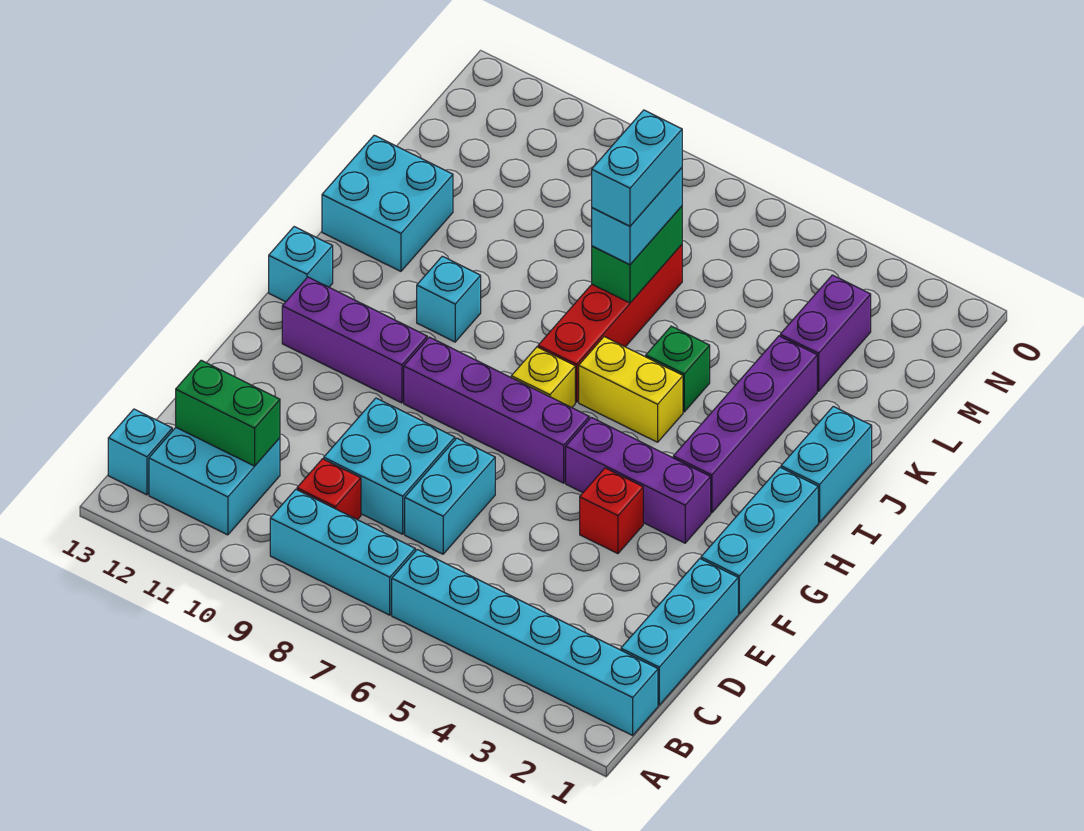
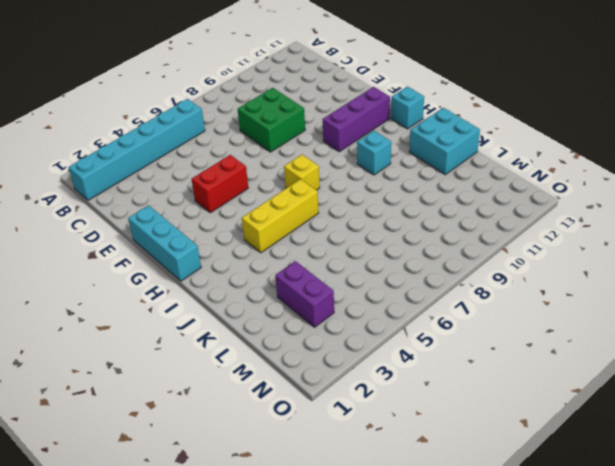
green brick D8:E9 level 1 -> cyan brick D8:E9 level 1
red brick F4:F5 level 1 -> red brick F4 level 1
yellow brick I4:I6 level 1 -> yellow brick I5:I6 level 1
none -> cyan brick B7:B9 level 1
none -> cyan brick B11:C12 level 1
none -> cyan brick B13 level 1

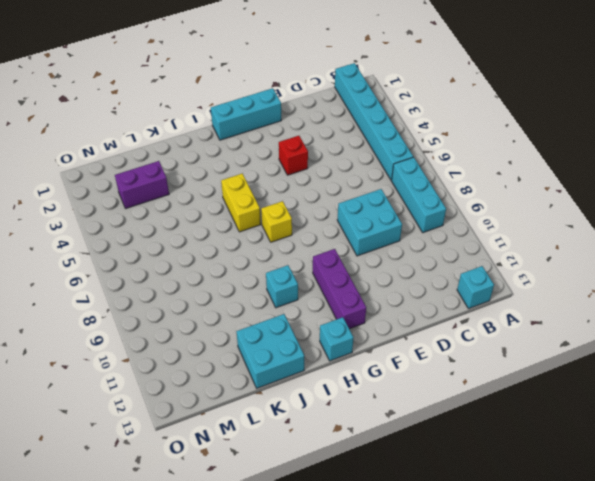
none -> cyan brick B11:C12 level 1
none -> cyan brick C1:E1 level 1
none -> red brick C9 level 1

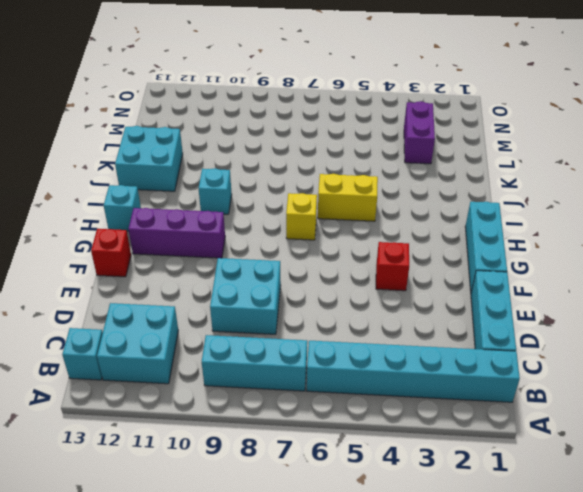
red brick F13 level 1 -> red brick C9 level 1
none -> cyan brick D7:E7 level 1
none -> purple brick G3:G5 level 1
none -> purple brick G6:G9 level 1

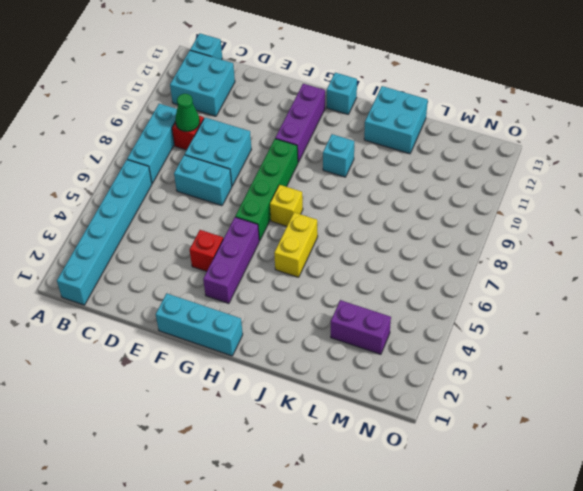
green cone C9 level 2 -> none
green brick G6:G9 level 1 -> purple brick G6:G9 level 1
none -> cyan brick C1:E1 level 1
none -> purple brick H3:K3 level 1
none -> cyan brick I1:J1 level 1

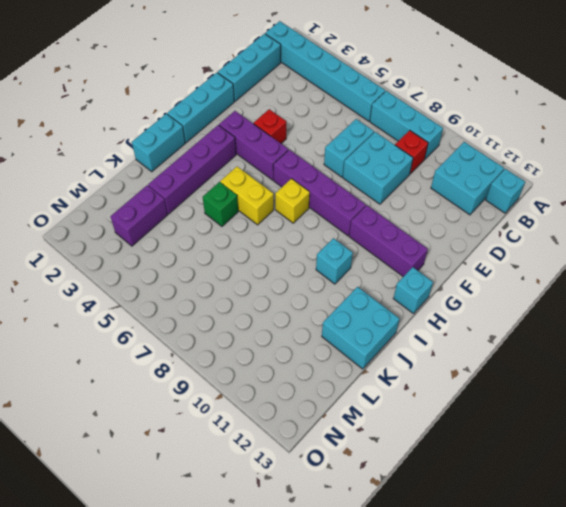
none -> red brick I7:L7 level 1
none -> green brick C11:C12 level 2
none -> green brick K7:L7 level 2

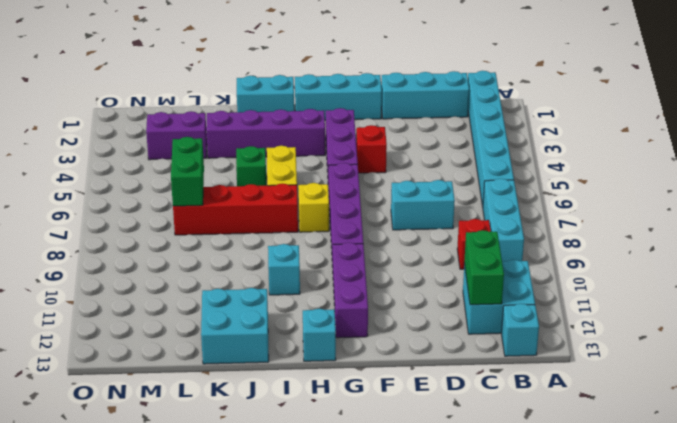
green brick L6:L7 level 2 -> green brick K7:L7 level 2
none -> cyan brick D8:E9 level 1
none -> cyan brick K7:L7 level 3
none -> cyan brick K7:L7 level 4

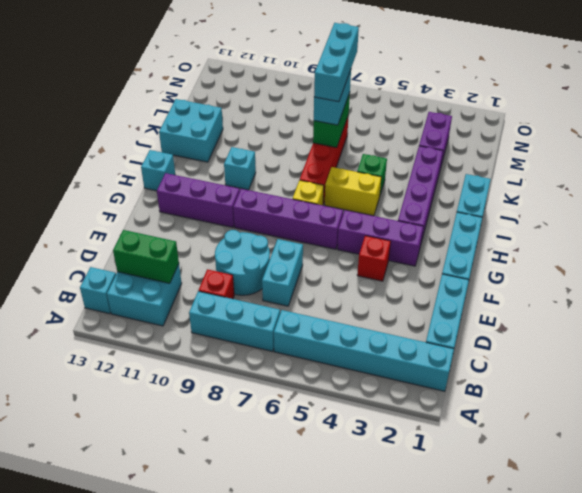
cyan round brick D8:E9 level 1 -> cyan brick D8:E9 level 1
cyan brick K7:M7 level 4 -> cyan brick K7:L7 level 4

